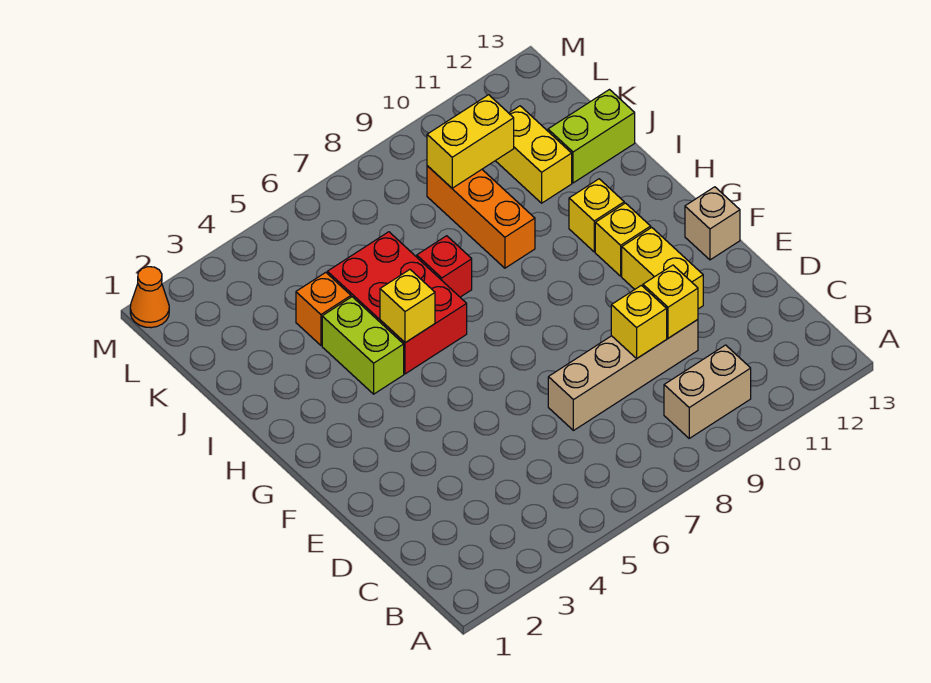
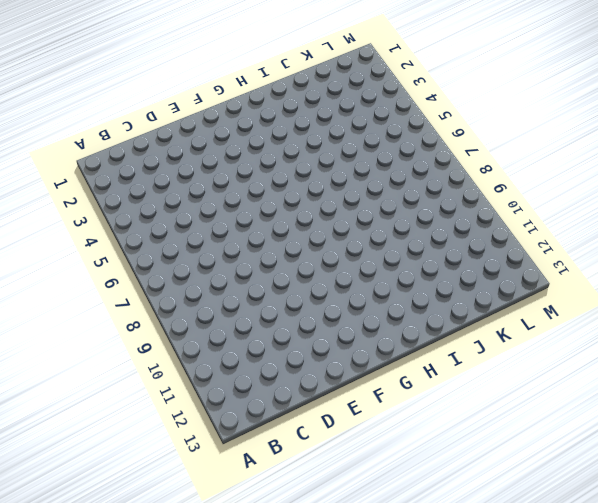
none -> tan brick B9:B10 level 1
none -> tan brick D7:D10 level 1
none -> yellow brick E11:F11 level 1

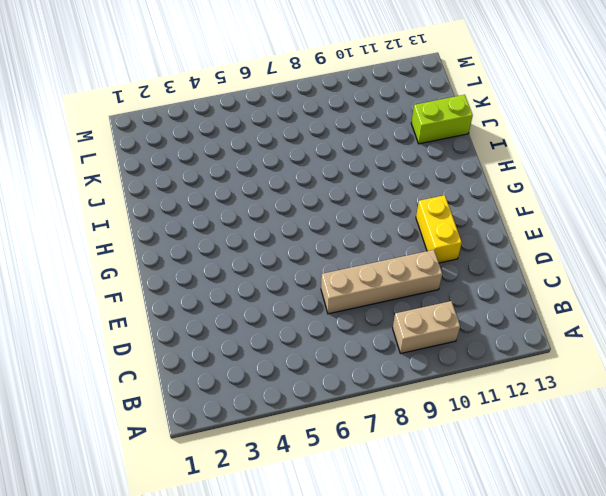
none -> tan brick F13 level 1
none -> yellow brick G11 level 1
none -> lime brick H4:I4 level 1

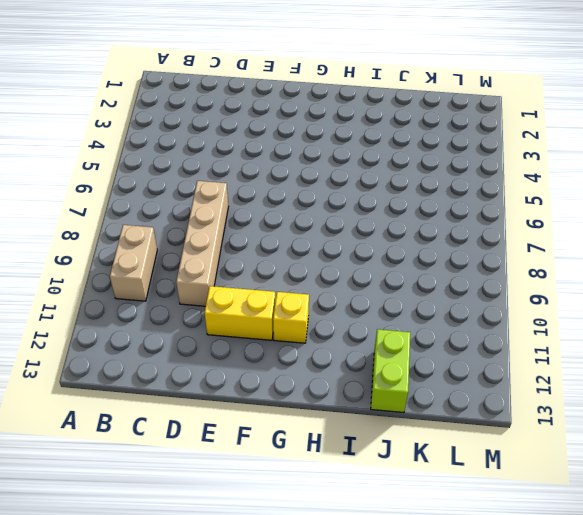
none -> tan brick F13 level 1
none -> lime brick H4:I4 level 1
none -> red brick H5:J6 level 1

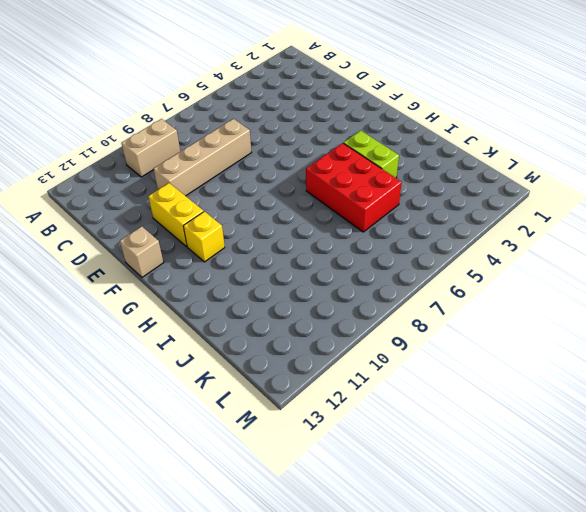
none -> yellow brick H11 level 1
none -> red brick I7 level 1
none -> orange brick I9:K9 level 1

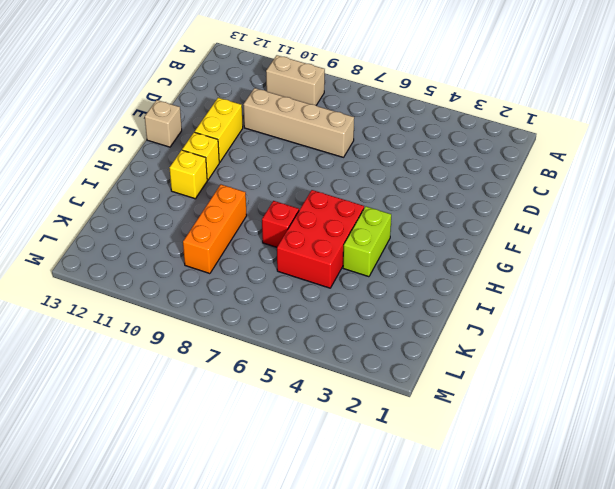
none -> orange brick J4 level 1
none -> yellow brick J11:K11 level 1
none -> lime brick J12:J13 level 1

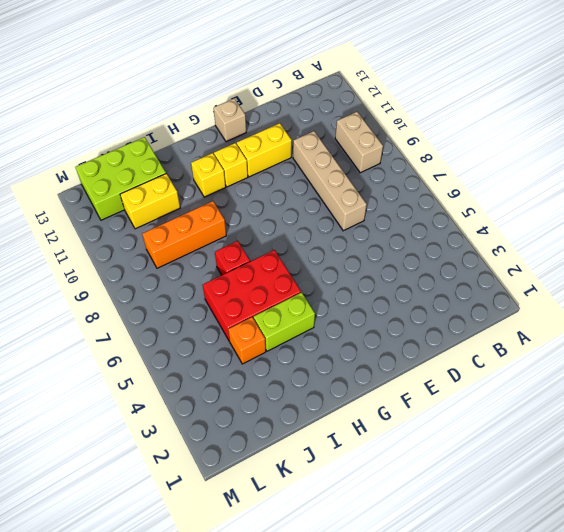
lime brick J12:L13 level 1 -> lime brick J12:J13 level 1
none -> orange cone M1 level 1
none -> yellow brick D9 level 2
none -> yellow brick D10 level 2

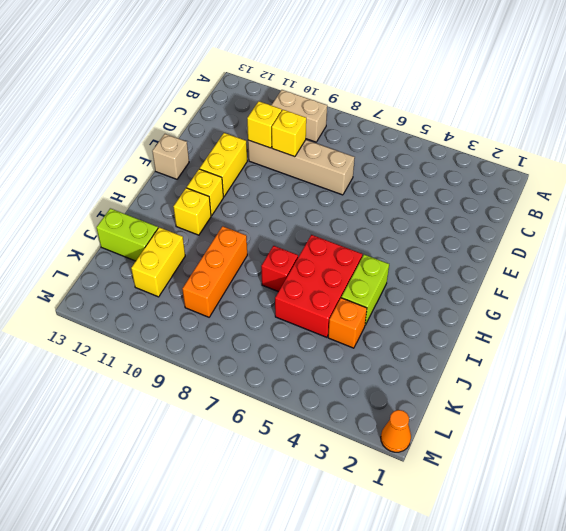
none -> yellow brick H5 level 2
none -> yellow brick K9:K10 level 2

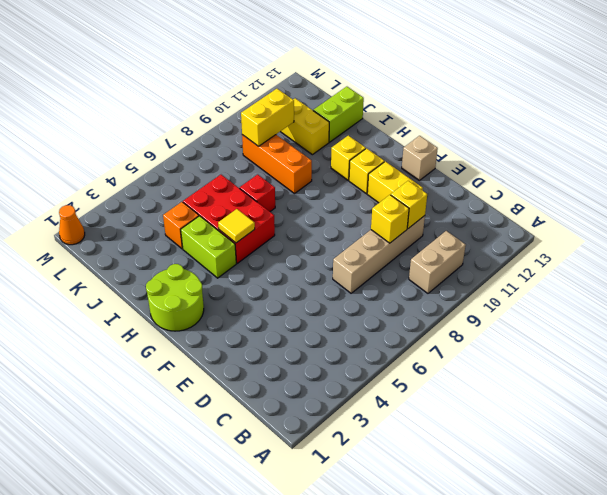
lime round brick G1:H2 level 1 -> none
yellow tile H5 level 2 -> yellow brick H5 level 2

